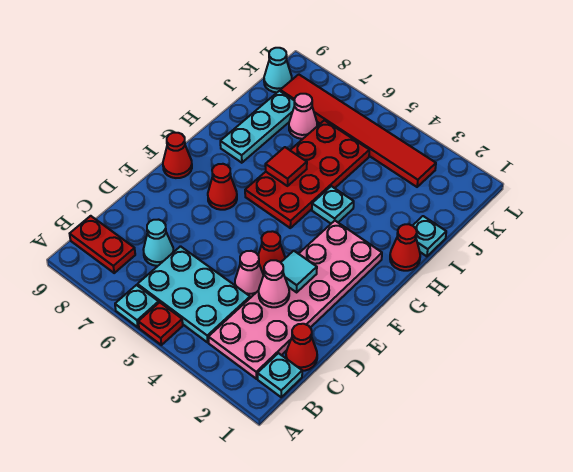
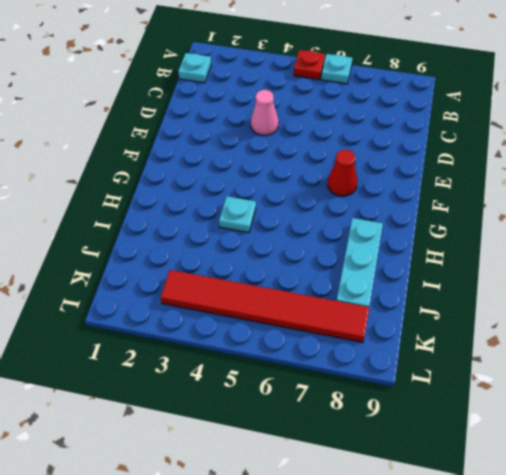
none -> pink plate B2:G3 level 1
none -> cyan plate B4:C6 level 1
none -> red plate B8:B9 level 1

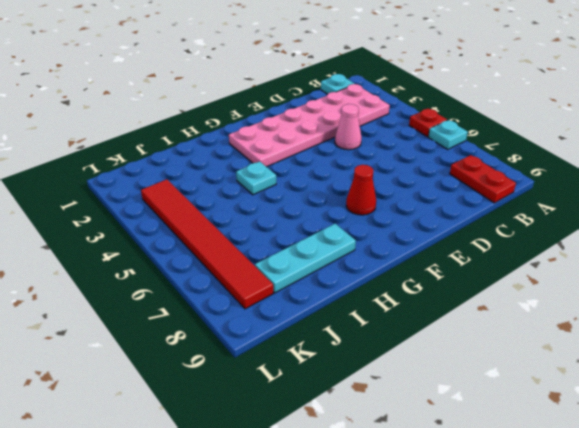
none -> cyan plate B4:C6 level 1
none -> red cone C1 level 1
none -> cyan cone C7 level 1

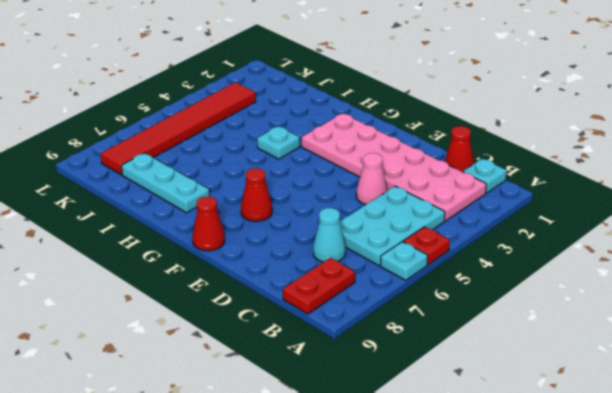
none -> red cone E4 level 1
none -> red plate G5:J6 level 1
none -> red cone H1 level 1

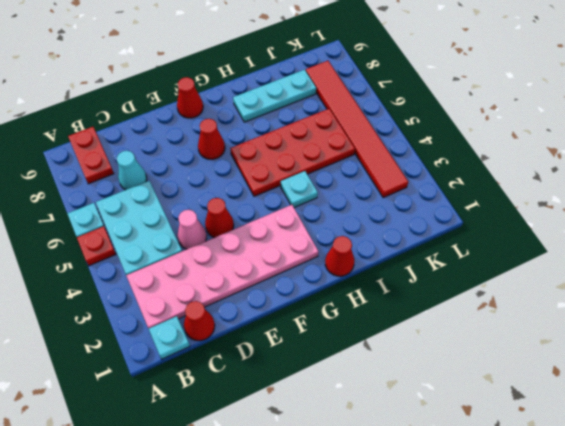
none -> cyan plate I1 level 1
none -> pink cone J7 level 1
none -> cyan cone K9 level 1

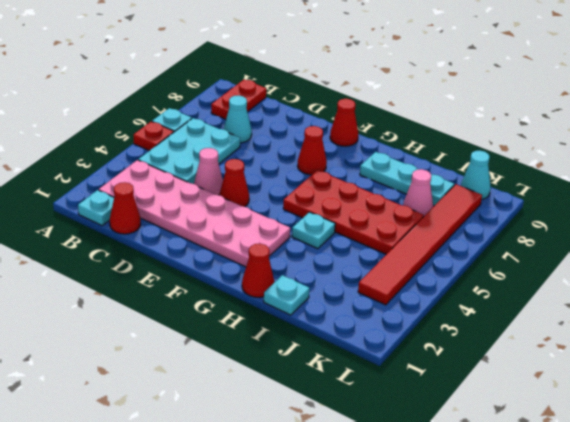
none -> pink cone D3 level 2
none -> cyan tile E3 level 2
none -> red tile H6 level 2

